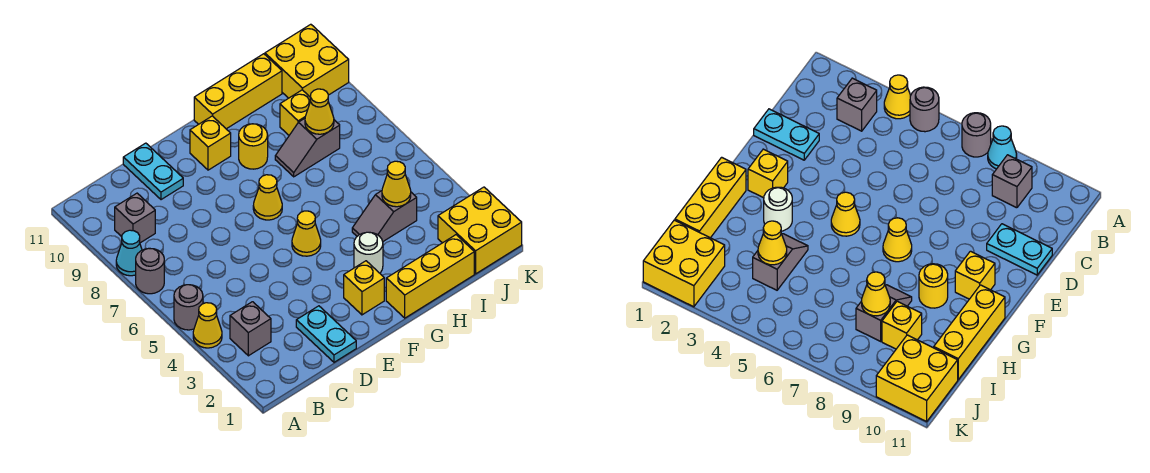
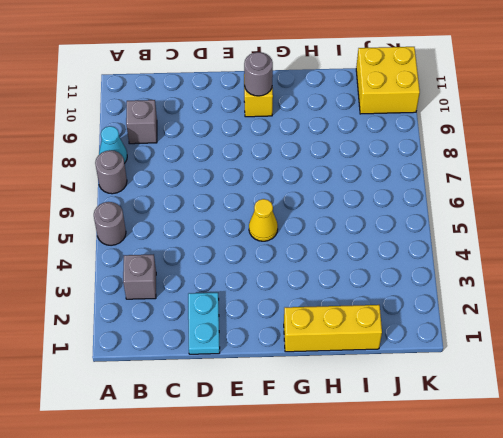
grey round brick F10 level 2 -> none
none -> yellow cone A4 level 1
none -> cyan plate D10:D11 level 1
none -> yellow brick F2 level 1

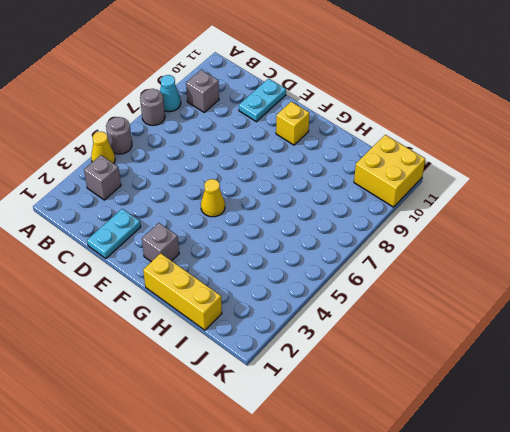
grey brick F2 level 1 -> yellow brick F2 level 1
none -> yellow cone F7 level 1
none -> white round brick G3 level 1
none -> yellow round brick G9 level 1

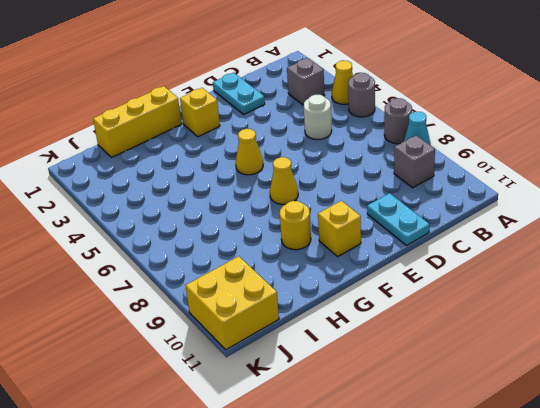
white round brick C5 level 1 -> white round brick G3 level 1
none -> yellow brick G11:I11 level 1
none -> grey slope H4:I4 level 1 top I
none -> grey slope H8:I8 level 1 top I

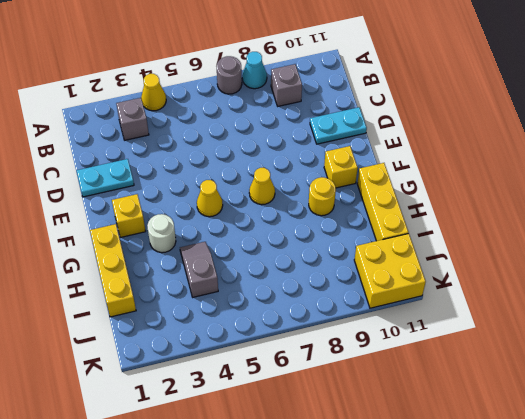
none -> grey round brick A5 level 1
none -> grey slope H8:I8 level 1 top I
none -> yellow brick I9 level 1

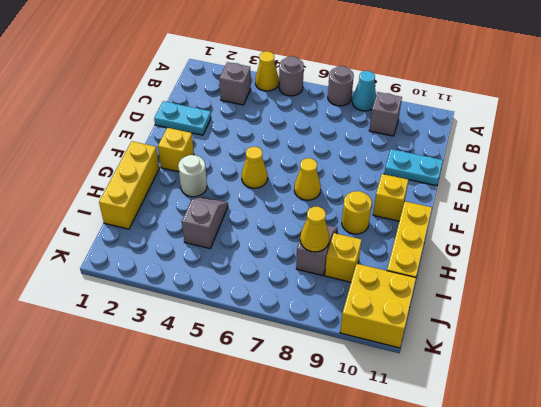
none -> yellow brick J1:K2 level 1
none -> yellow cone I4 level 2

